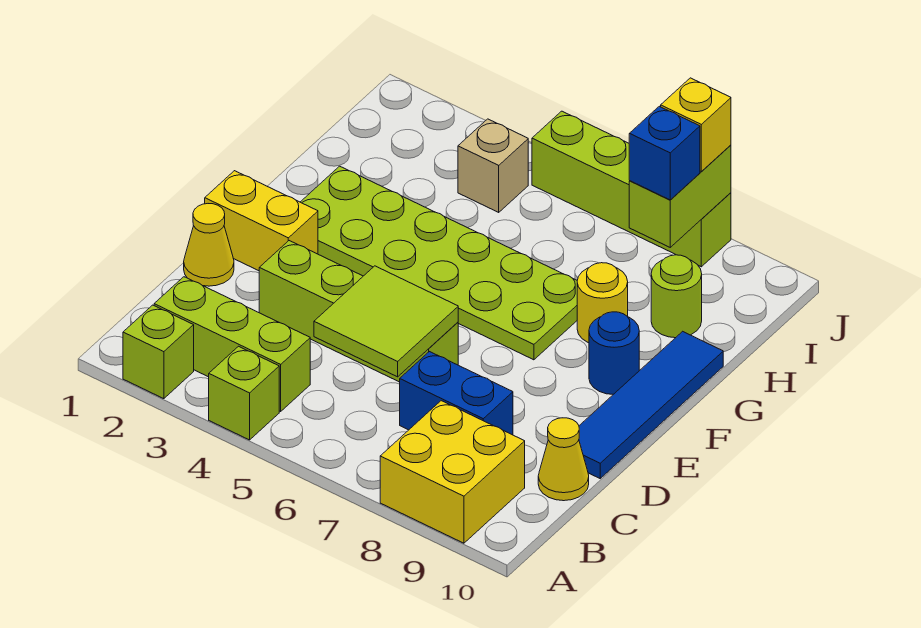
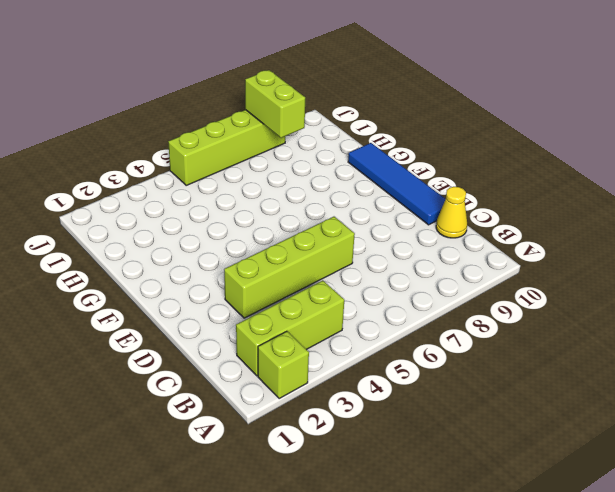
none -> lime brick A4 level 1
none -> yellow brick A8:B9 level 1
none -> blue brick C7:C8 level 1

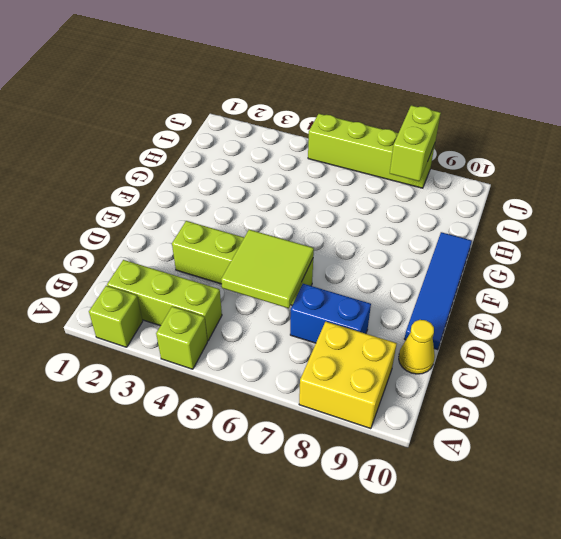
none -> yellow cone D1 level 1
none -> yellow brick E1:E2 level 1
none -> lime plate F2:G7 level 1

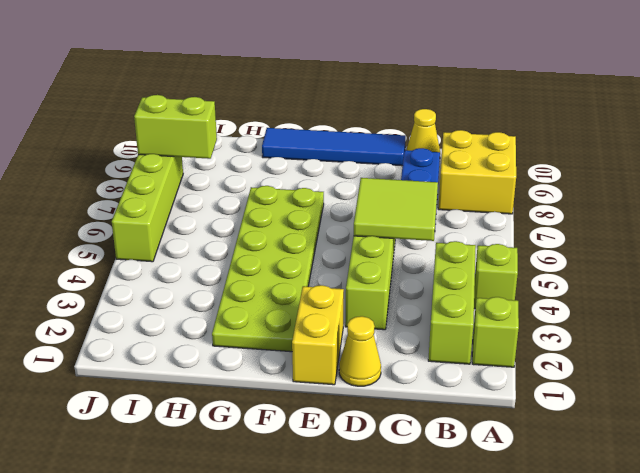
none -> blue round brick F9 level 1
none -> yellow round brick G8 level 1
none -> lime round brick H9 level 1

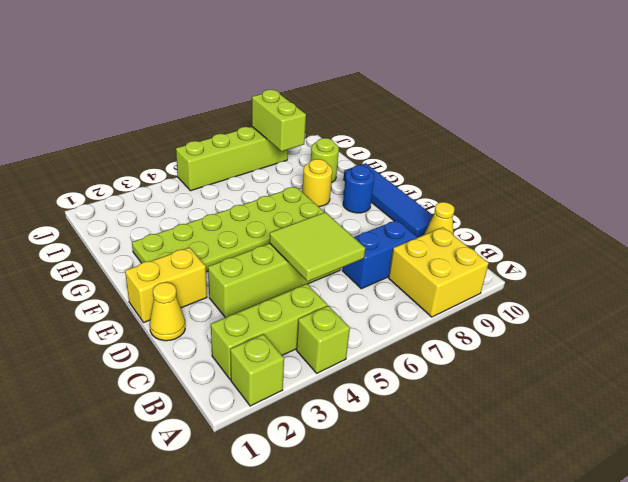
none -> tan brick I4 level 1
none -> blue brick I8 level 3
none -> yellow brick J8 level 3

